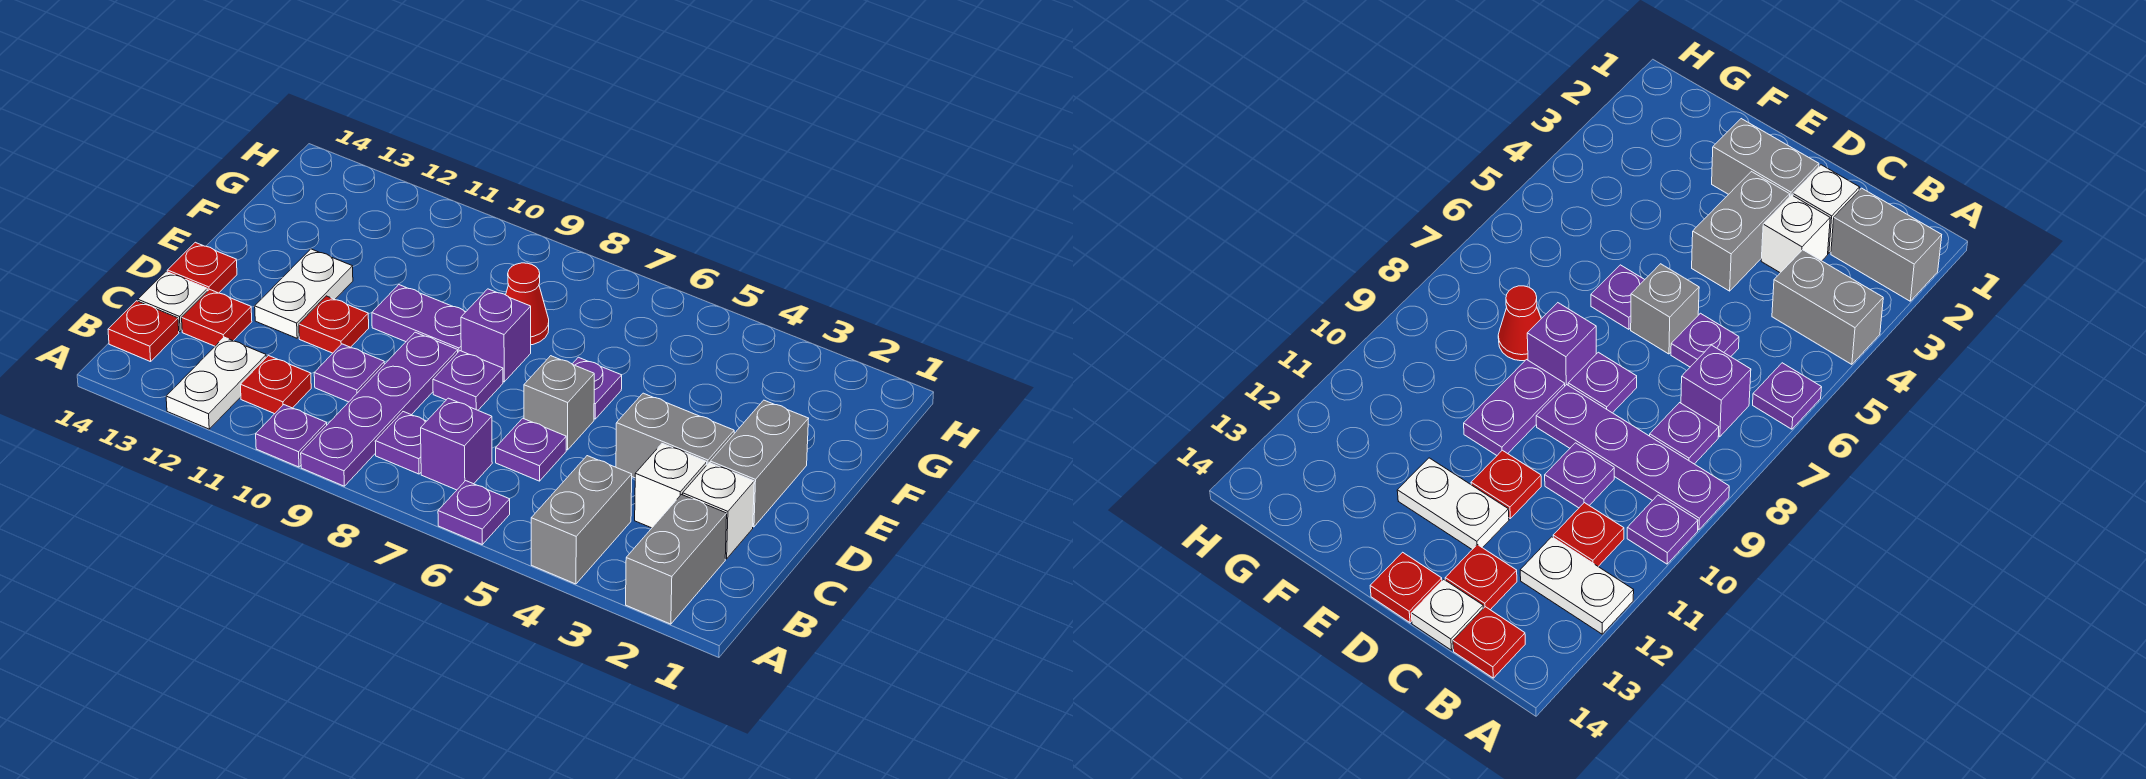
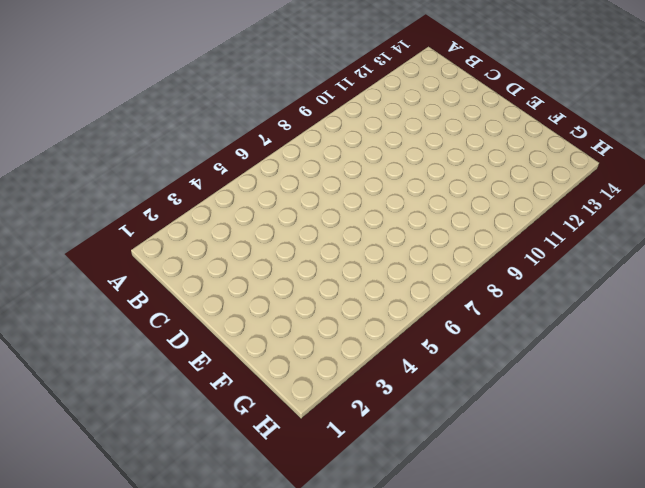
none -> grey brick A2:B2 level 1
none -> grey brick A4:B4 level 1
none -> purple plate A6 level 1

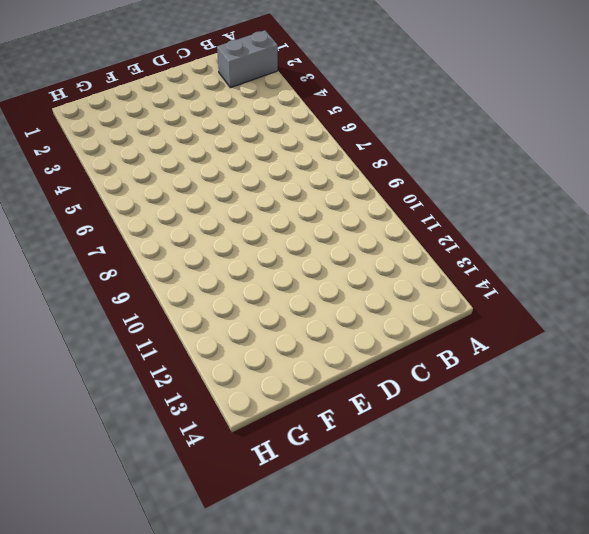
none -> grey brick A4:B4 level 1
none -> purple plate A6 level 1
none -> purple plate A9:D9 level 1

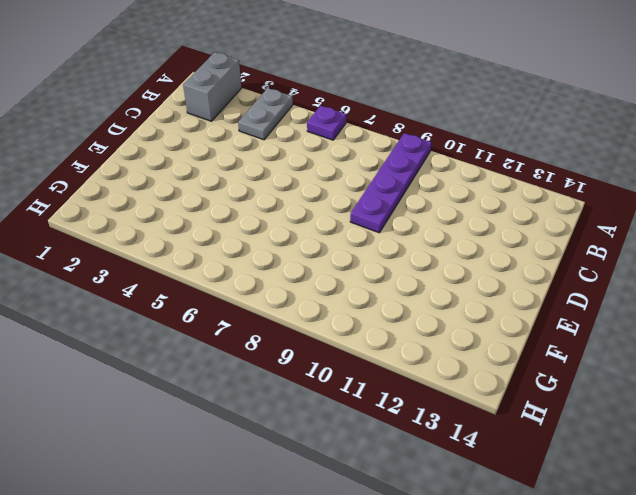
grey plate A4:B4 level 1 -> grey brick A4:B4 level 1
none -> purple plate A10 level 1
none -> white plate A12:B12 level 1
none -> purple brick B7 level 1

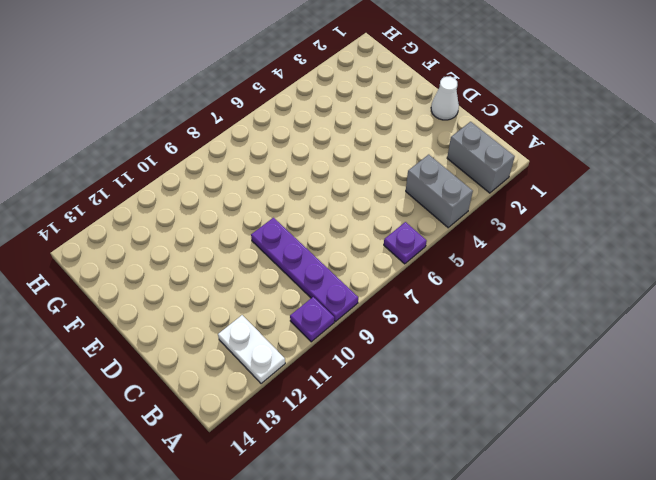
white cone D1 level 1 -> none
none -> purple brick B7 level 1
none -> purple plate B8 level 1
none -> red plate B11 level 1

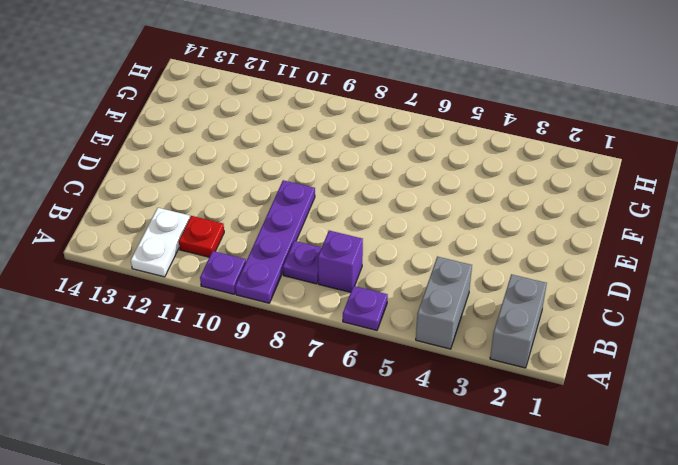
none -> red plate B14 level 1
none -> white brick C2 level 1
none -> white brick C3 level 1

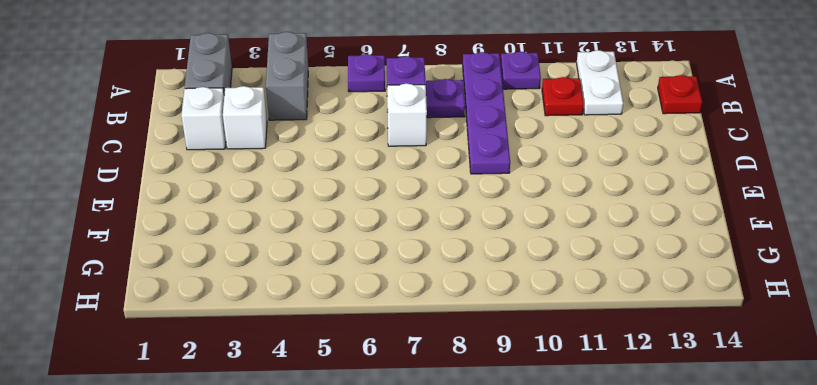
white brick C7 level 1 -> none
none -> purple plate C6 level 1
none -> purple plate C10 level 1
none -> red plate C13 level 1

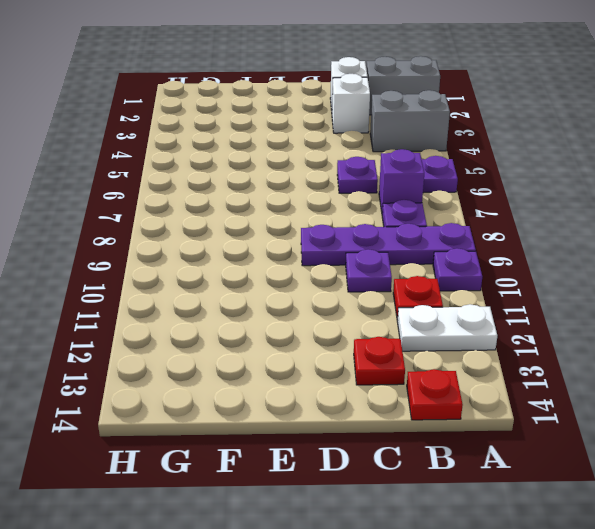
none -> white plate C14 level 1
none -> grey brick D2:E2 level 1
none -> grey brick D3:D4 level 1

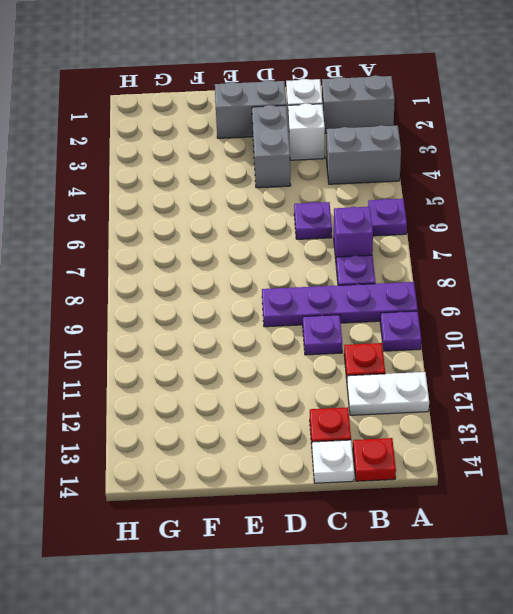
none -> grey brick D6 level 1
none -> purple plate D8 level 1
none -> red plate D11 level 1

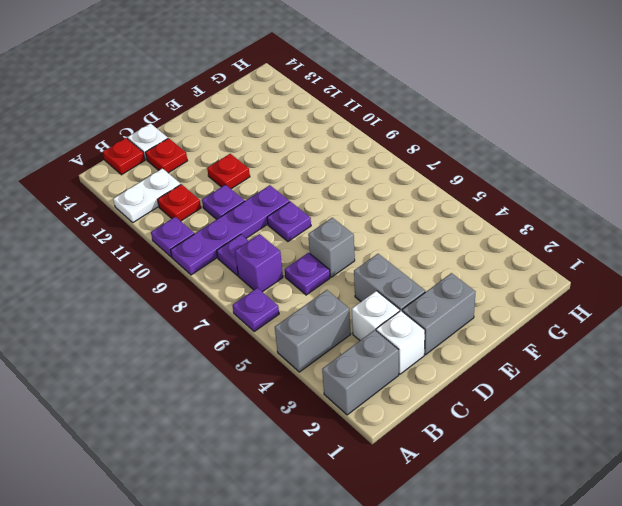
none -> white plate D12:E12 level 1
none -> red plate D14 level 1
none -> purple plate E6 level 1

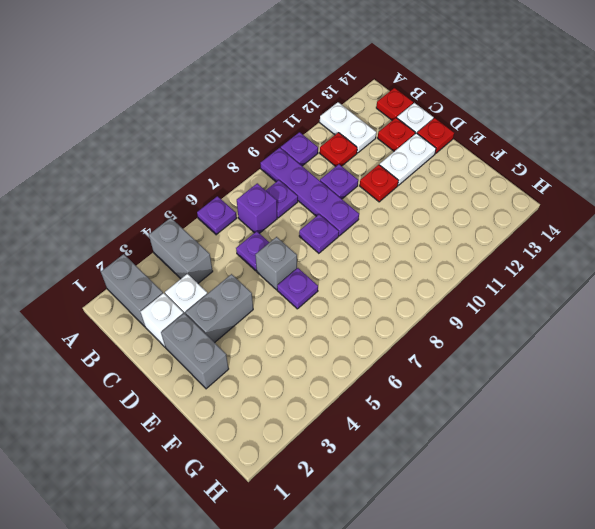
white plate D12:D13 level 1 -> white plate D12:E12 level 1
none -> purple brick E8 level 1
none -> purple plate E9:E10 level 1
none -> red cone F8 level 1

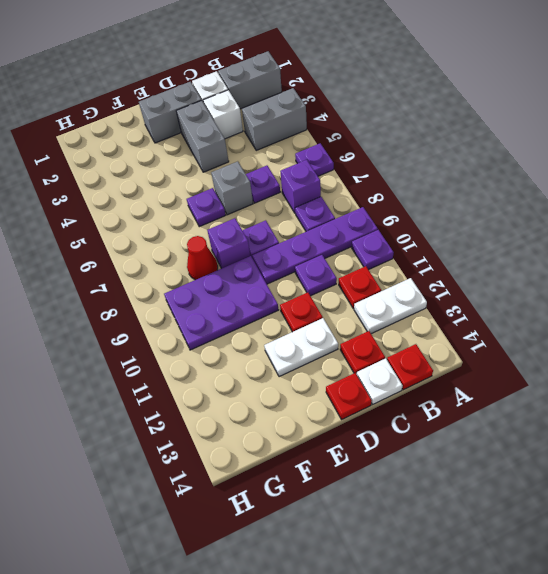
purple plate E9:G10 level 1 -> purple plate E9:E10 level 1

